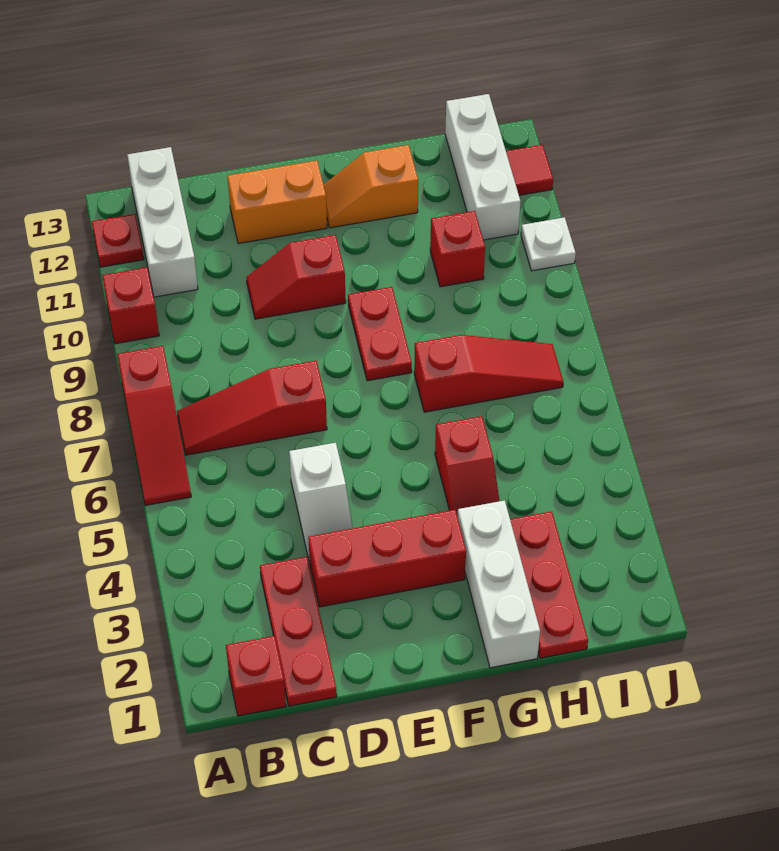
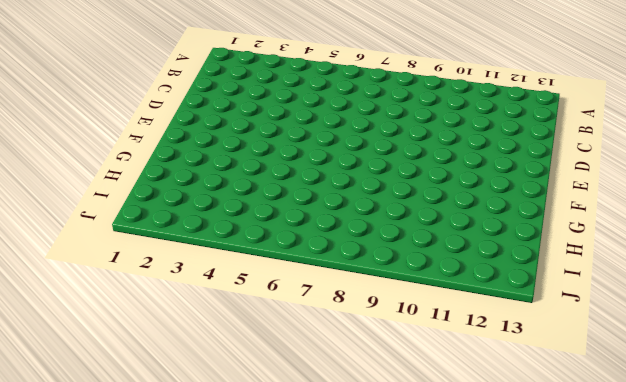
none -> red slope A6:A8 level 1 top 8
none -> red brick A10 level 1
none -> red plate A12 level 1

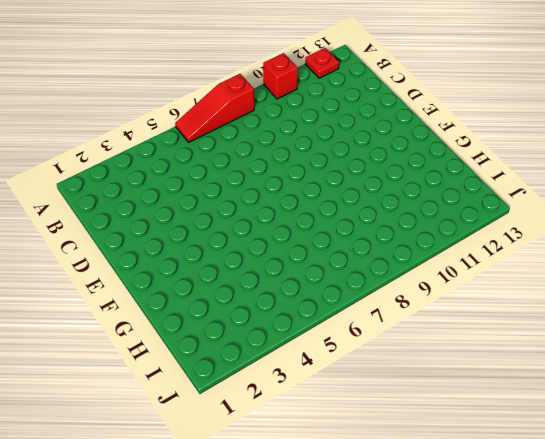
none -> red brick B1 level 1
none -> red slope B7:D7 level 1 top D
none -> white brick B11:B13 level 1

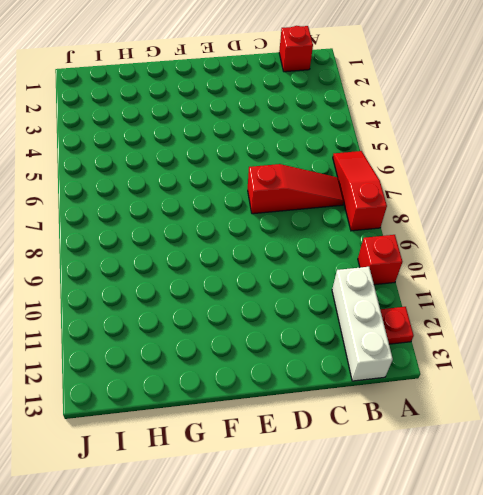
none -> red plate C1:C3 level 1
none -> red brick D3:F3 level 1
none -> white slope D4:D5 level 1 top 5

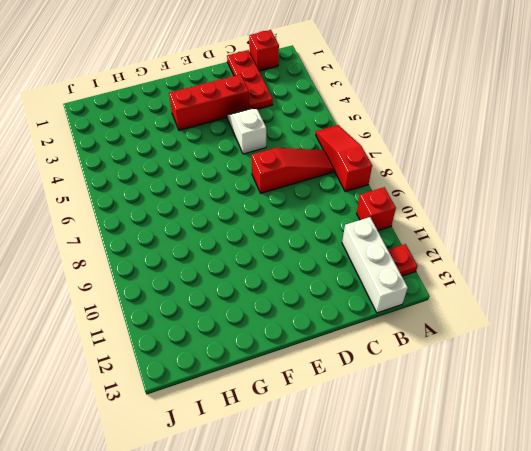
none -> red slope D10:E10 level 1 top E
none -> orange brick D12:E12 level 1
none -> red plate F8:F9 level 1

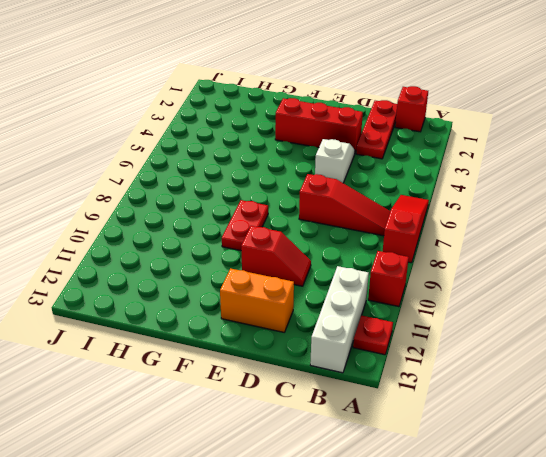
none -> orange slope F12:G12 level 1 top G
none -> white brick G1:G3 level 1
none -> red slope G4:G5 level 1 top 5

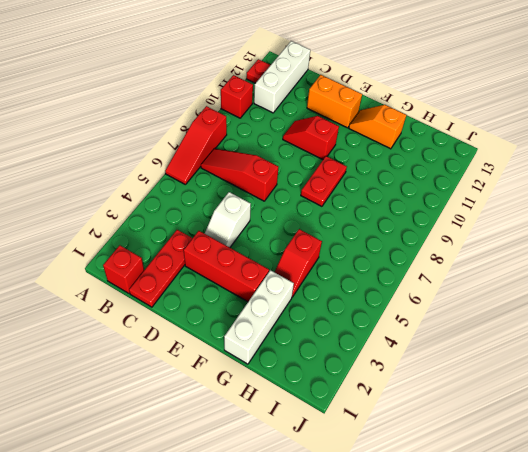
none -> red slope G7:I7 level 1 top G
none -> red plate H1:H3 level 1
none -> red brick H10 level 1

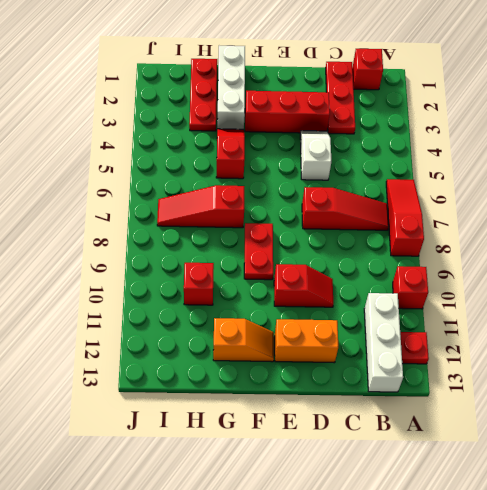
none -> white brick I11:I13 level 1
none -> white plate J10 level 1
none -> red tile J12 level 1

